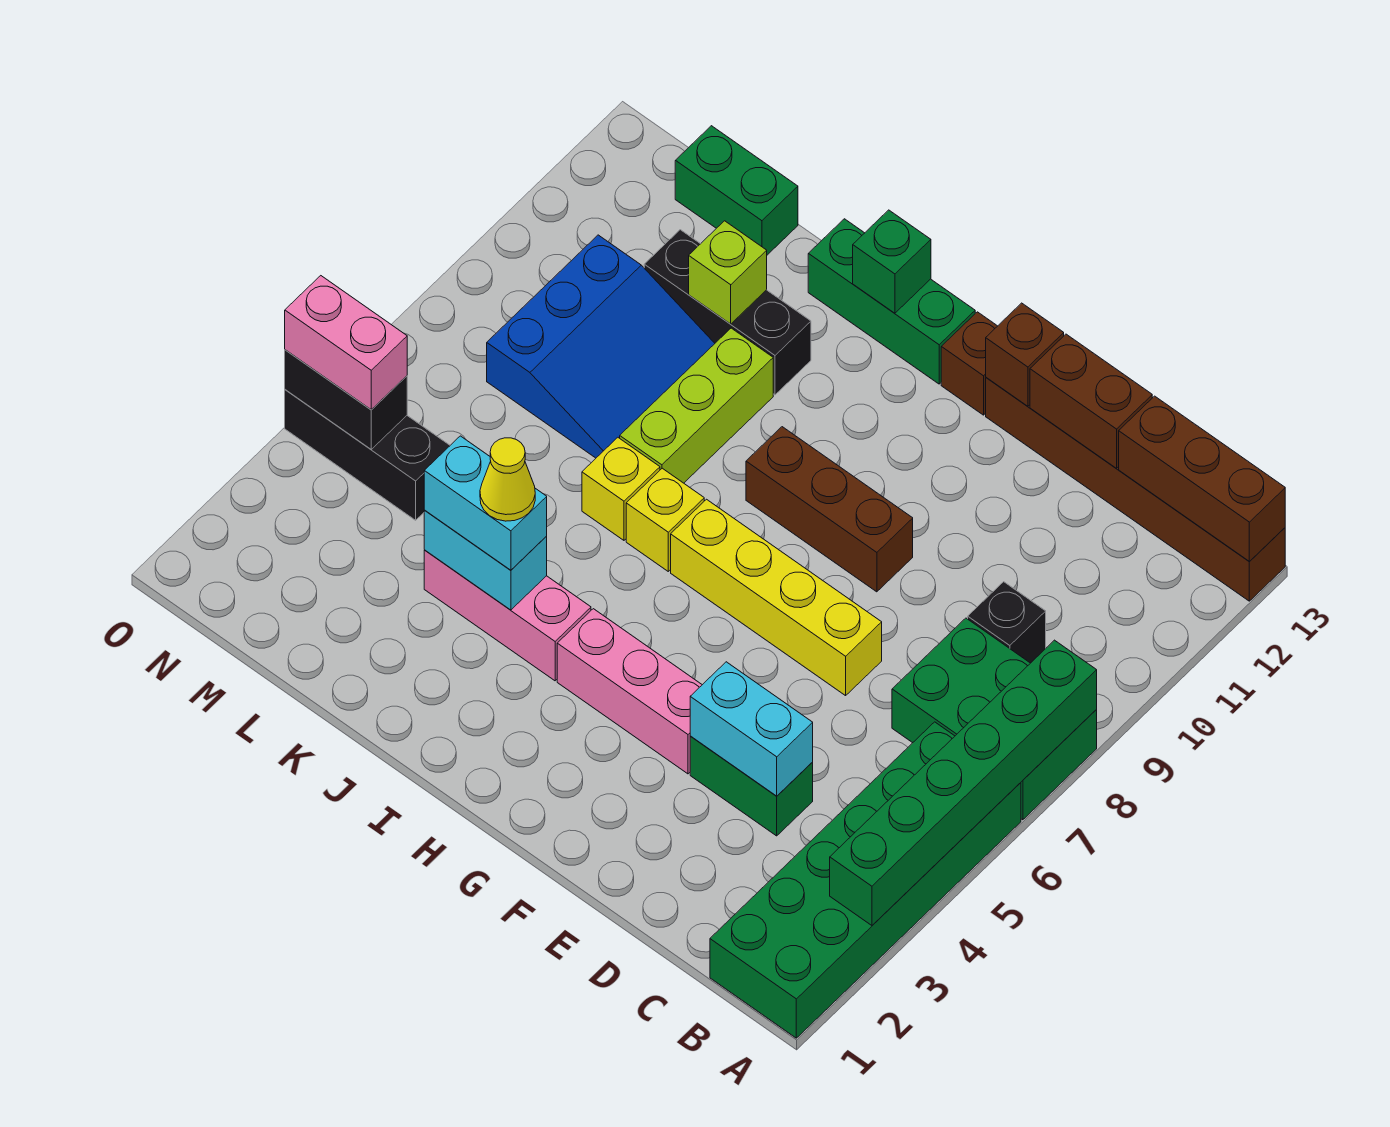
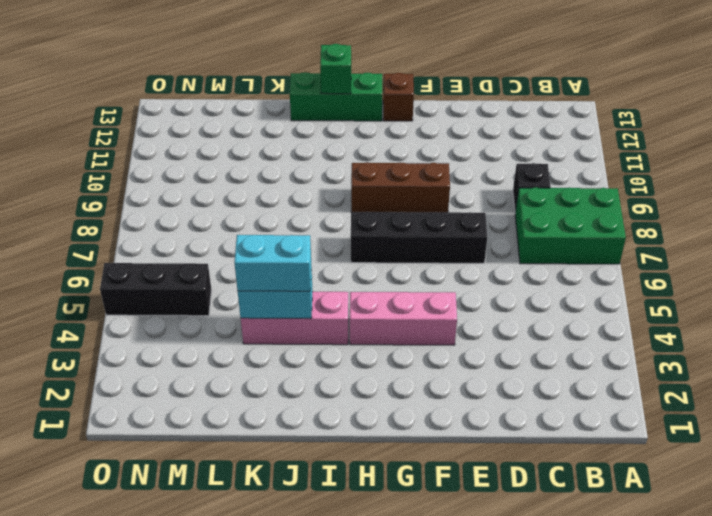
black brick E7:H7 level 1 -> yellow brick E7:H7 level 1
none -> green brick A1:B6 level 1
none -> brown brick A13:F13 level 1
none -> green brick D4:E4 level 1
none -> yellow brick I7 level 1

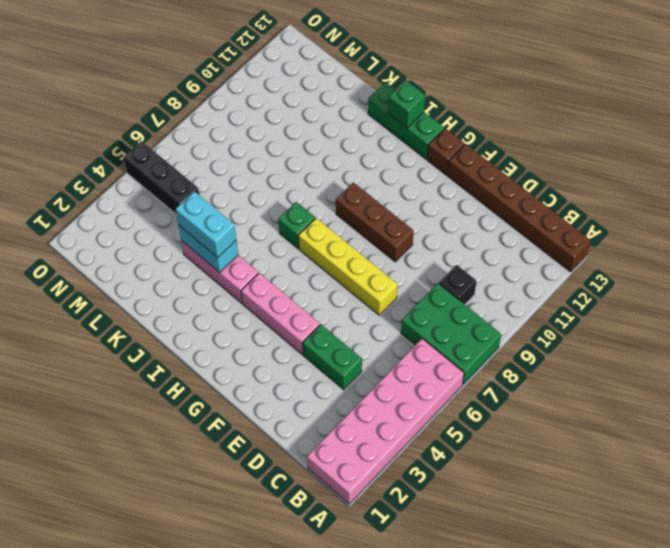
pink brick A1:B6 level 1 -> green brick A1:B6 level 1
green brick I7 level 1 -> yellow brick I7 level 1
none -> yellow brick J7 level 1
none -> lime brick J8:J10 level 1
none -> black brick J11:L11 level 1
none -> blue slope K8:M10 level 1 top M

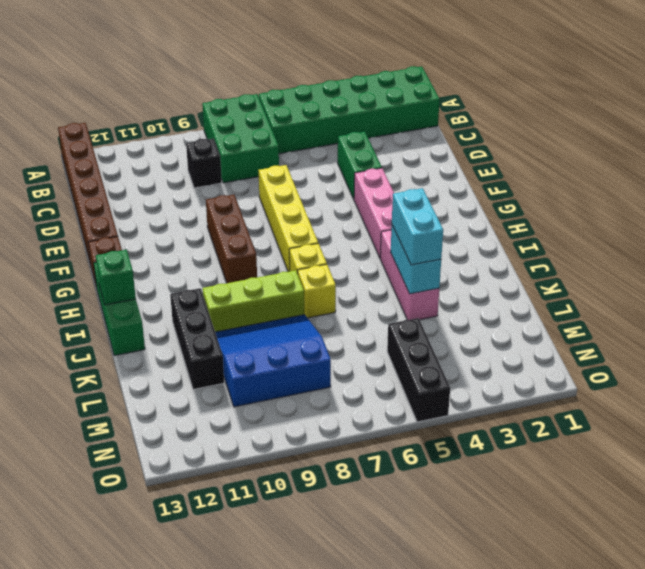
none -> green brick L13:M13 level 1
none -> green brick A3:A8 level 2
none -> brown brick A13:C13 level 2
none -> cyan brick D4:E4 level 2

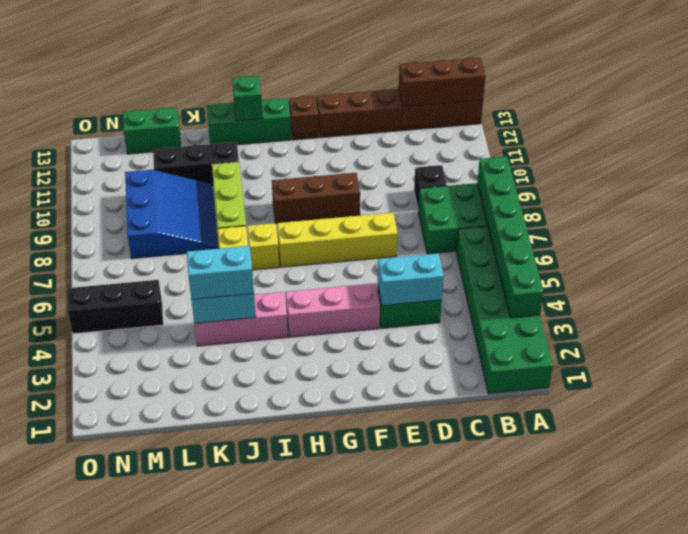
none -> brown brick D13:E13 level 2
none -> brown brick F13 level 2
none -> lime brick K11 level 2
none -> black brick N5:O5 level 2

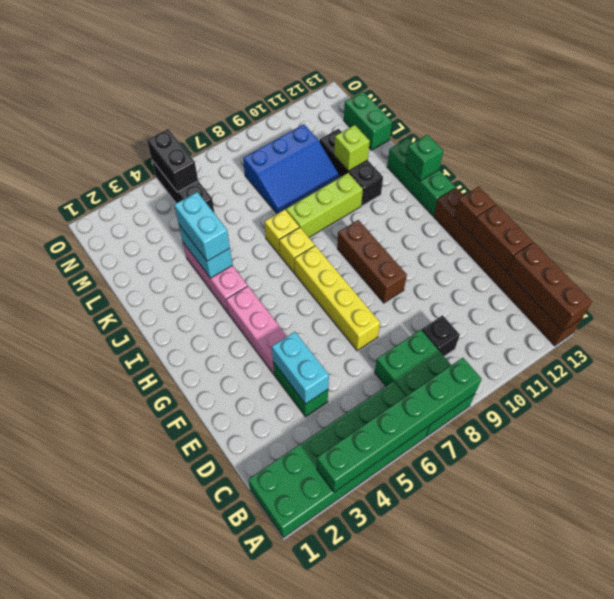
none -> pink brick N5:O5 level 3
none -> yellow cone J4 level 4

